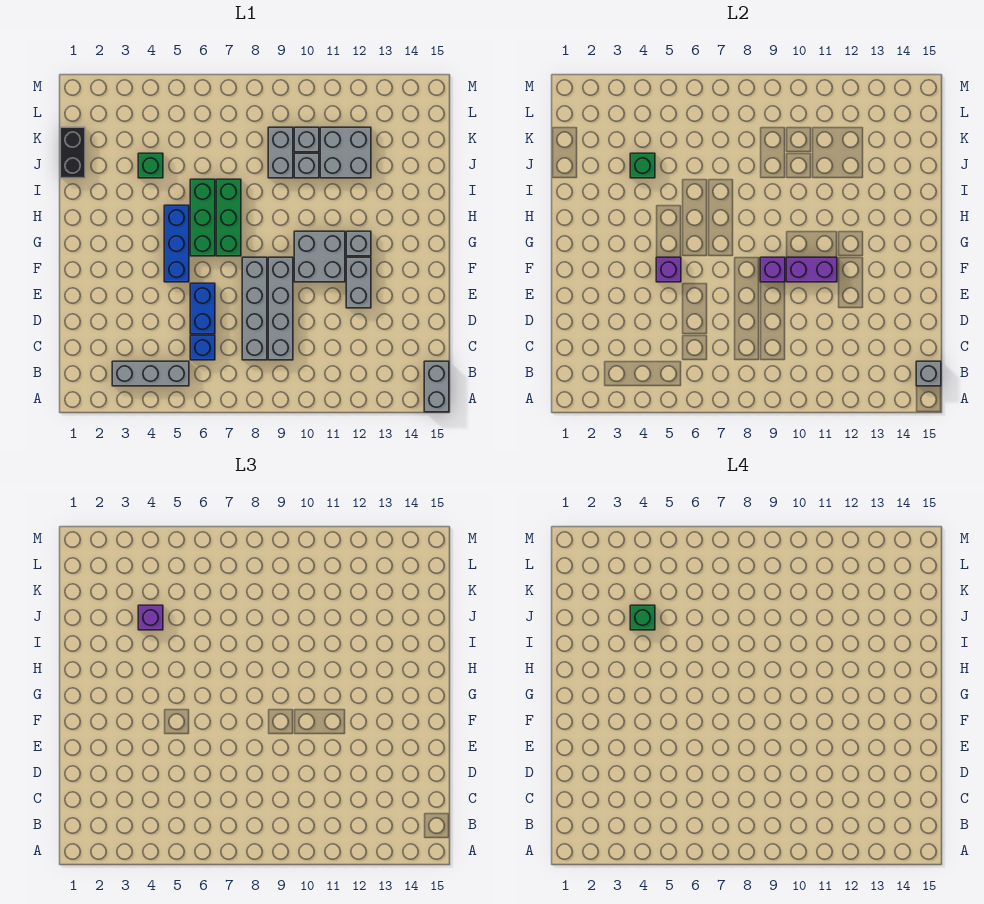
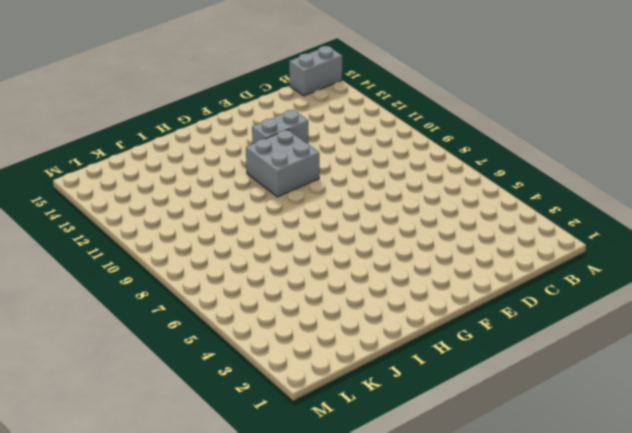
none -> grey brick B3:B5 level 1
none -> blue brick C6 level 1
none -> grey brick C8:F8 level 1

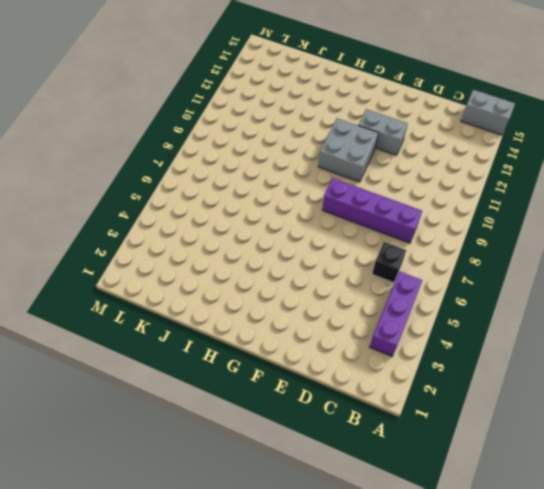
purple brick B3:B5 level 1 -> grey brick B3:B5 level 1
black brick C6 level 1 -> blue brick C6 level 1
purple brick C8:F8 level 1 -> grey brick C8:F8 level 1
none -> grey brick C9:F9 level 1
none -> blue brick D6:E6 level 1
none -> blue brick F5:H5 level 1

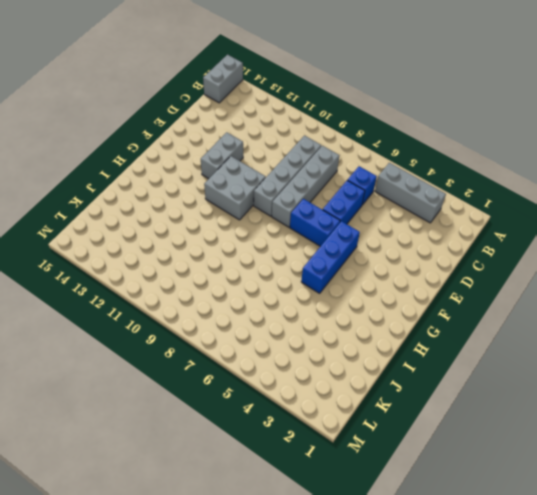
blue brick F6:F7 level 1 -> none
none -> green brick G6:I6 level 1
none -> green brick G7:I7 level 1
none -> grey brick G12 level 1

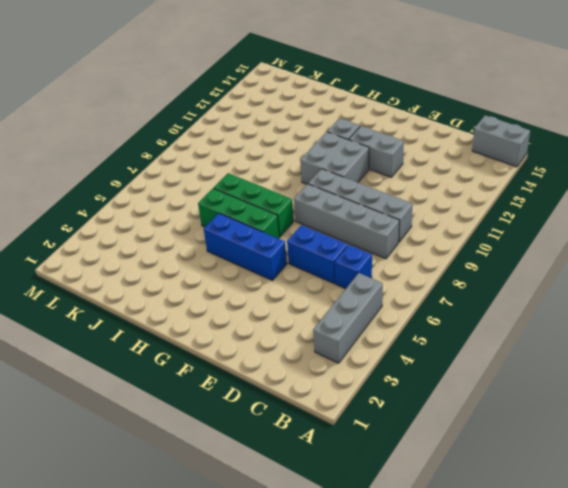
none -> black brick J1:K1 level 1
none -> green brick J4 level 1
none -> grey brick J9:K9 level 1

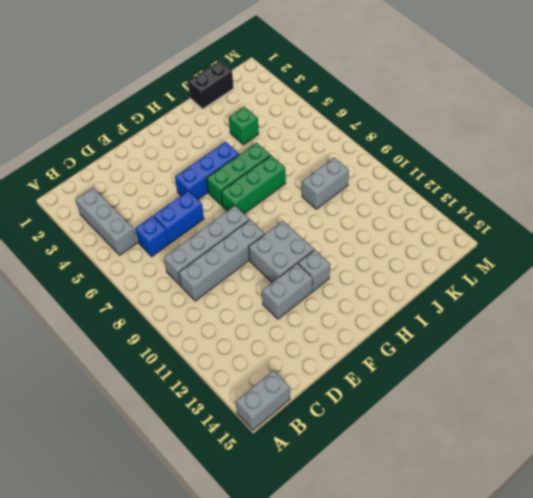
none -> grey brick J10 level 1
none -> grey brick J11:K12 level 1
none -> grey brick K10 level 1

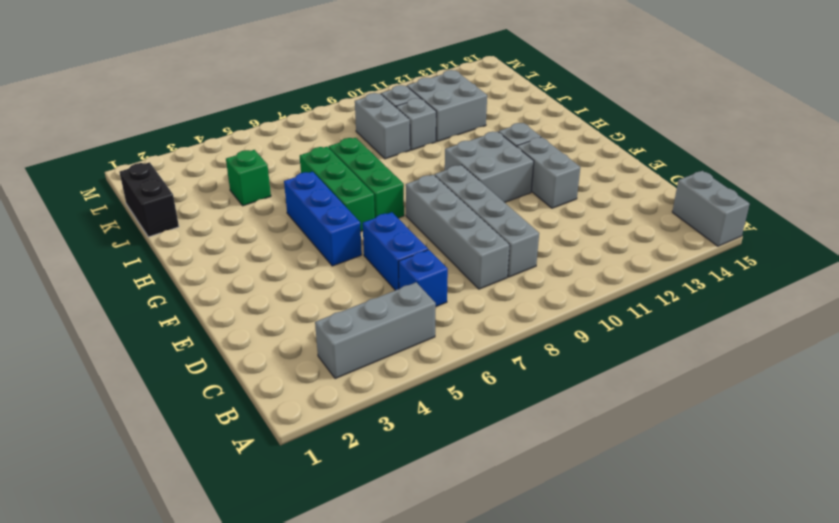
none -> grey brick B15 level 2
none -> purple brick F5 level 2
none -> purple brick F9 level 2

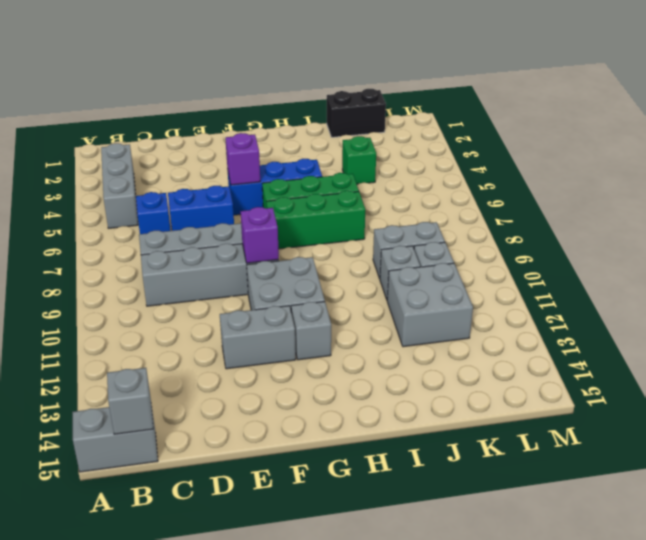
none -> purple brick F10:F11 level 2
none -> green brick J4 level 2
none -> purple brick J4 level 3

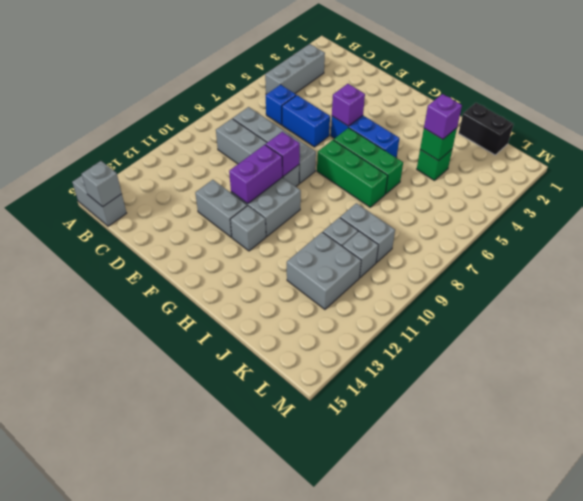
none -> green brick J4 level 4

